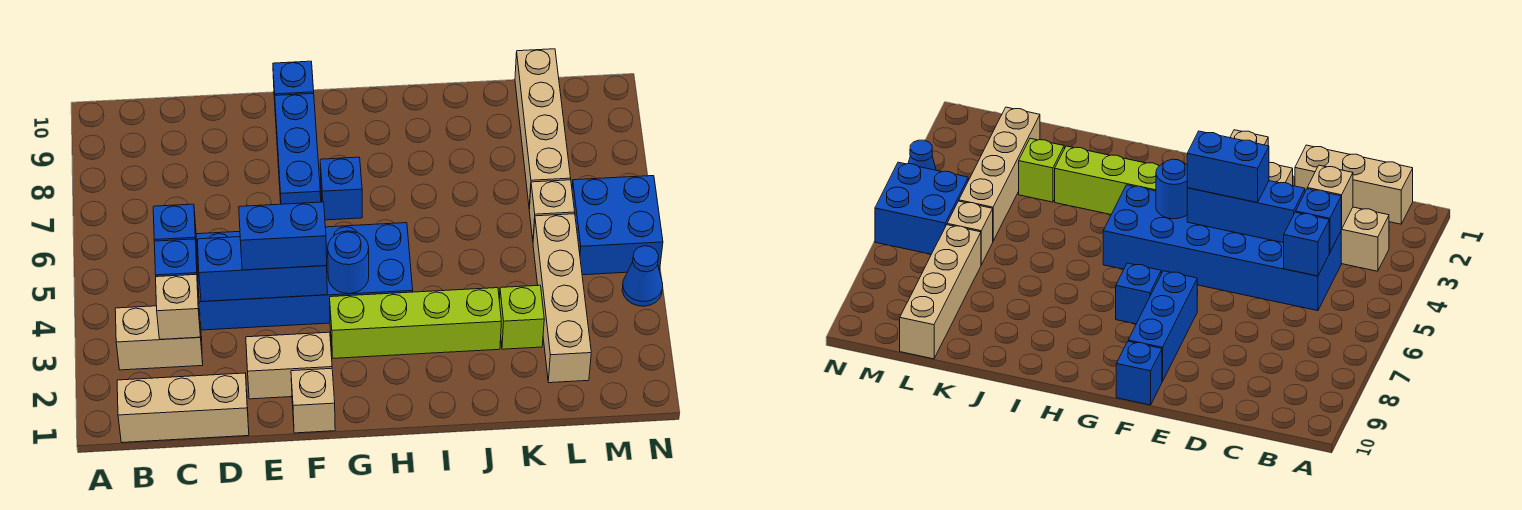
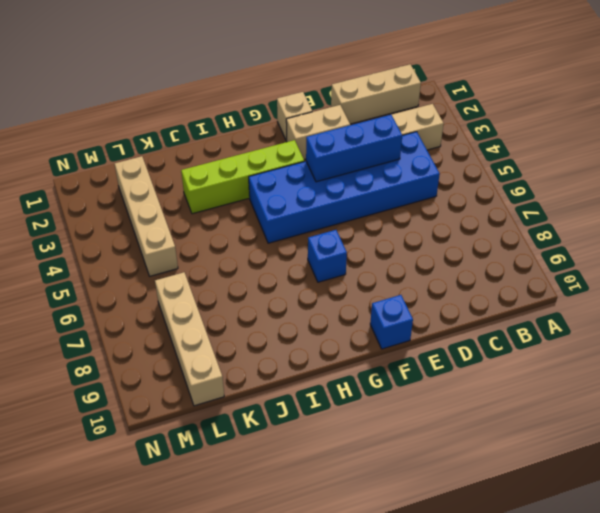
none -> blue brick F7:F9 level 1
none -> lime brick K3 level 1
none -> tan brick L6 level 1

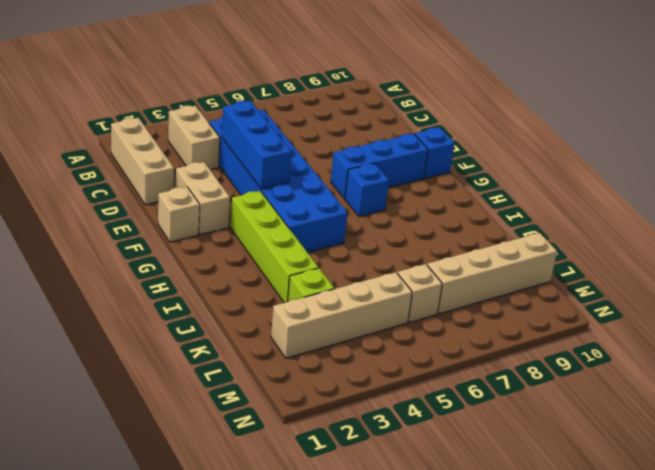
none -> blue brick M5:N6 level 1
none -> blue cone N4 level 1
none -> tan brick C3 level 2

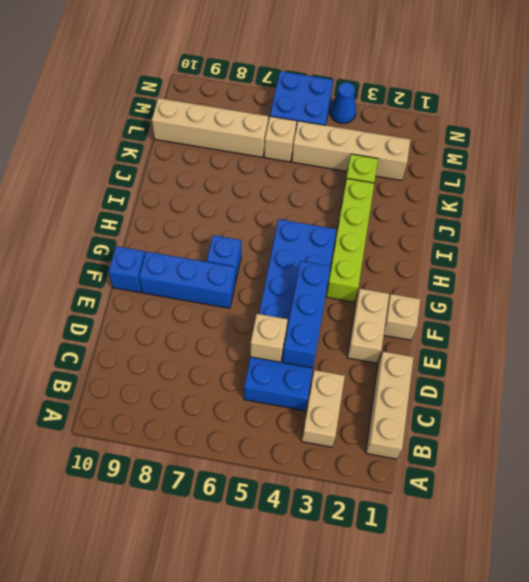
tan brick D5 level 2 -> tan brick C3 level 2
none -> blue brick C4 level 2
none -> blue brick C5 level 2
none -> blue round brick G4 level 2

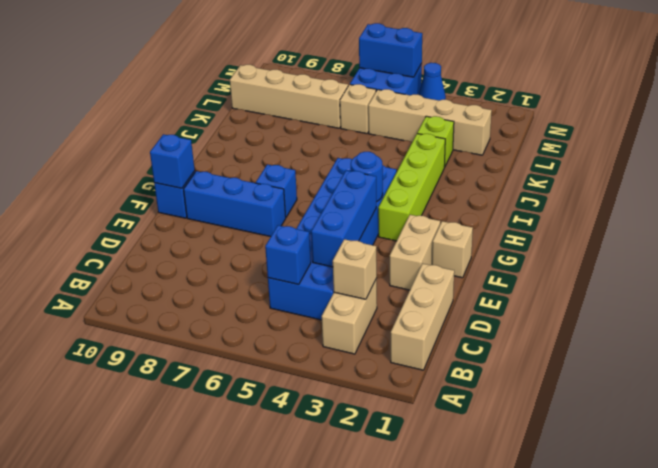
blue brick F10 level 2 -> blue brick C4 level 2
blue brick N5:N6 level 2 -> blue brick E4:F4 level 3

